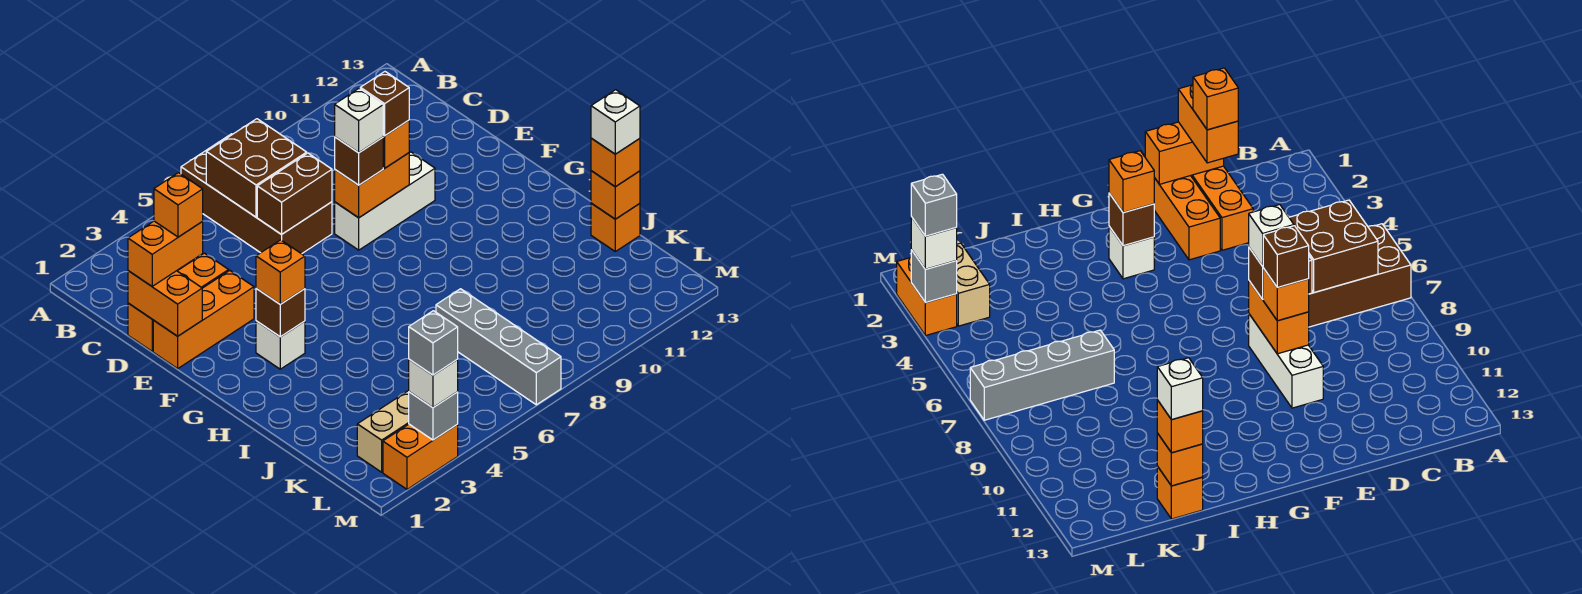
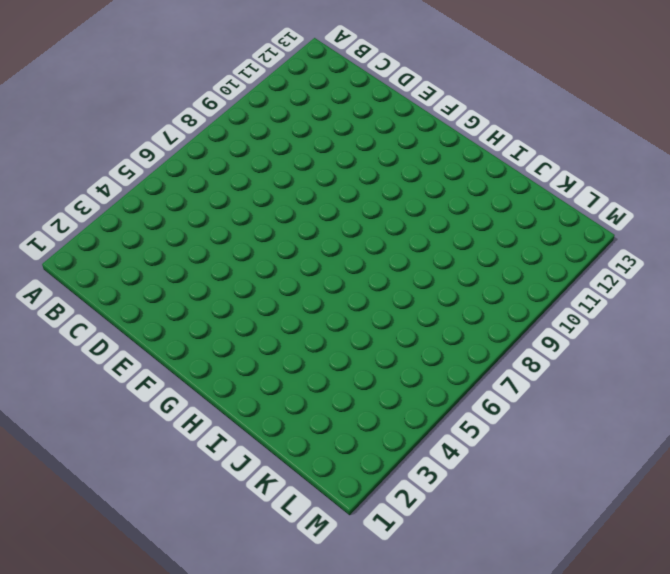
none -> brown brick A6:D7 level 1
none -> orange brick D1:D3 level 1
none -> orange brick E1:E3 level 1

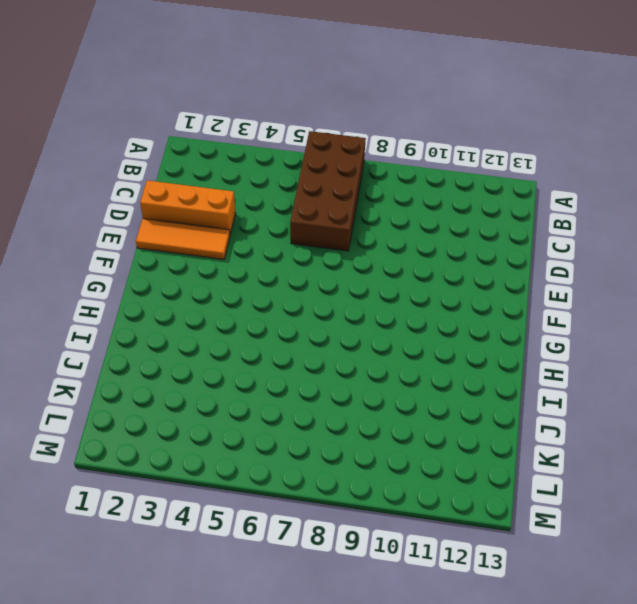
orange tile E1:E3 level 1 -> orange brick E1:E3 level 1
none -> white brick E8:E10 level 1
none -> white brick G3 level 1
none -> grey brick J7:M7 level 1

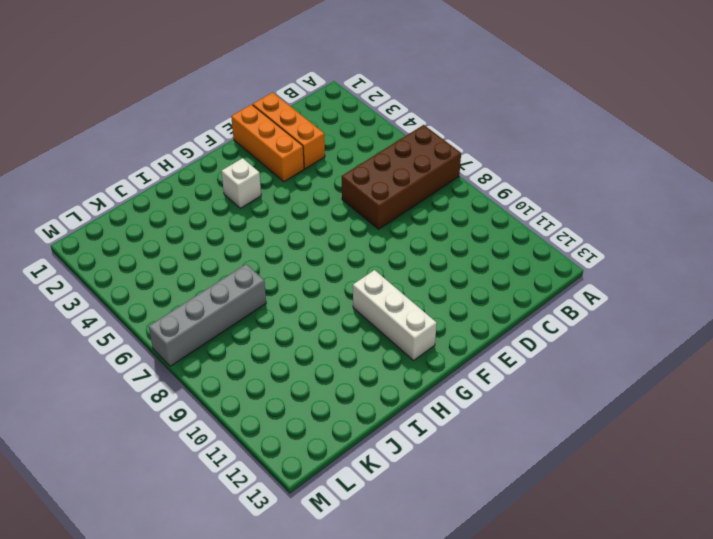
white brick G10:G12 level 1 -> white brick E8:E10 level 1
none -> orange brick J13 level 1
none -> tan brick L2:L3 level 1
none -> orange brick M2:M3 level 1

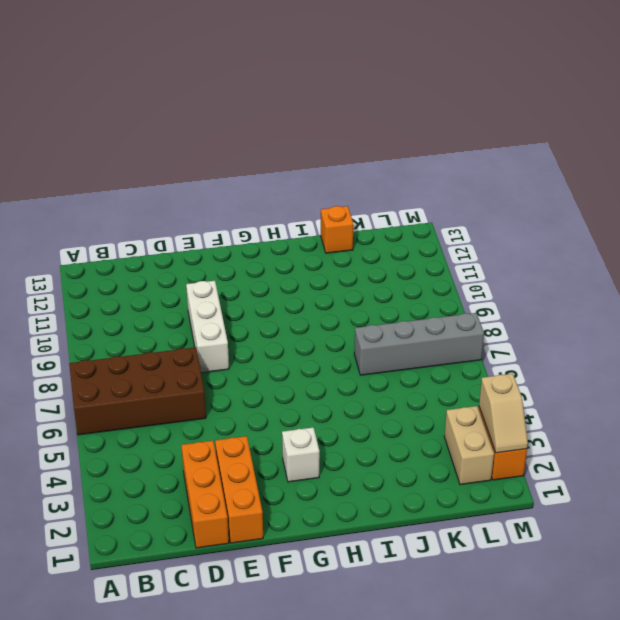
tan slope M2:M3 level 2 top 3 -> grey brick M3 level 2
none -> brown brick B6:C7 level 2
none -> orange brick D1:E1 level 2
none -> brown brick D6:D7 level 2

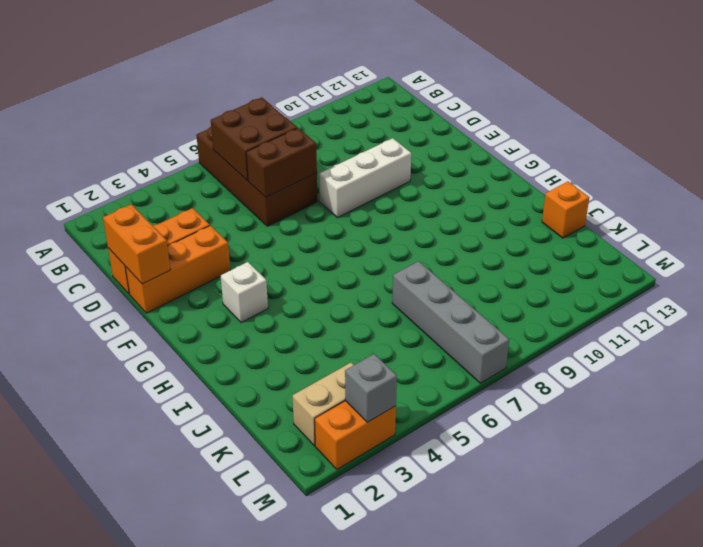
none -> orange brick E8:E9 level 2
none -> brown brick G3 level 2
none -> orange brick J13 level 2

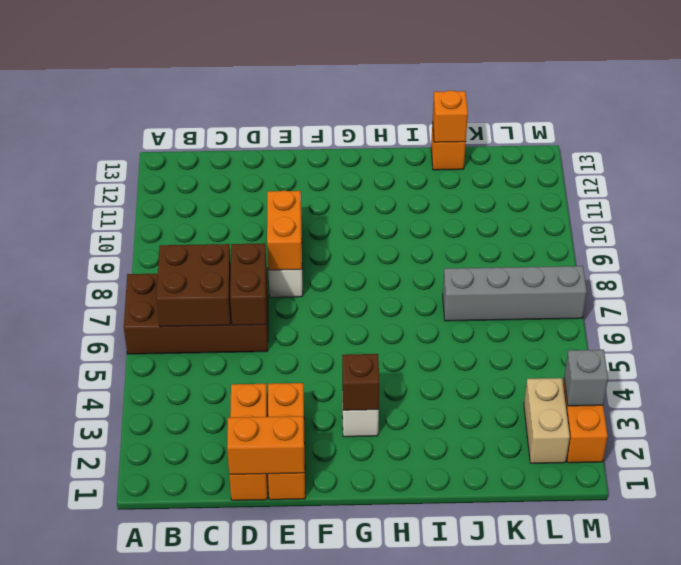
none -> orange brick D1:D2 level 3
none -> brown brick E8 level 3
none -> orange brick E9 level 3

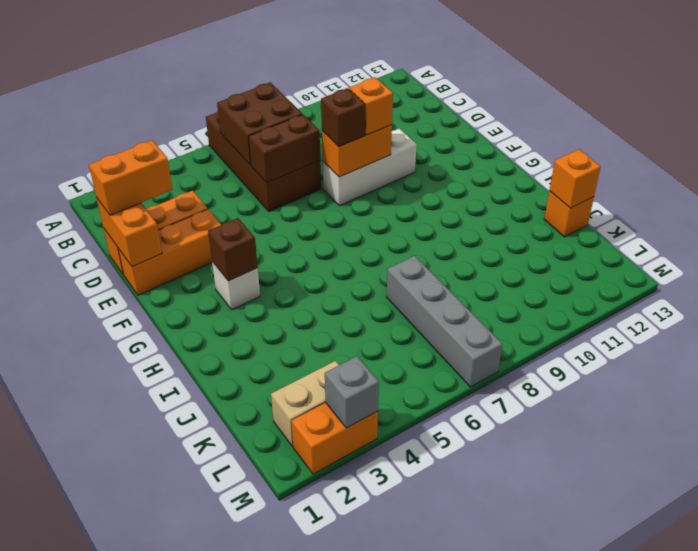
none -> orange brick G3 level 3
none -> orange brick J13 level 3
none -> white brick M3 level 3

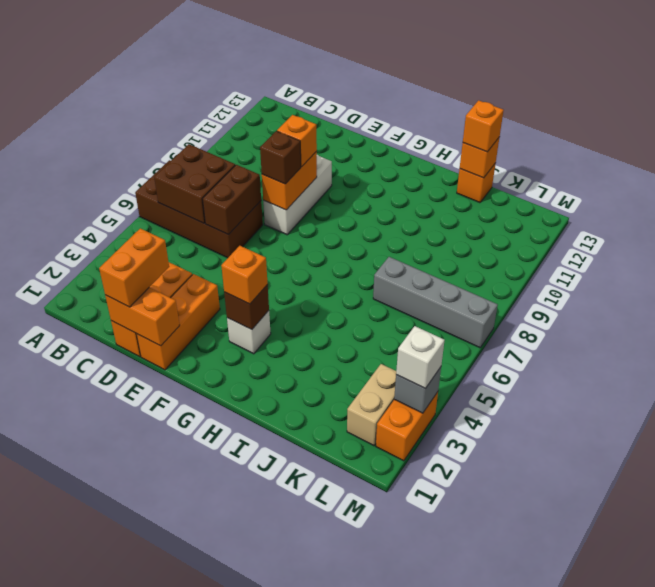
none -> orange brick D2 level 4
none -> white brick E8 level 4
none -> brown brick E9 level 4

